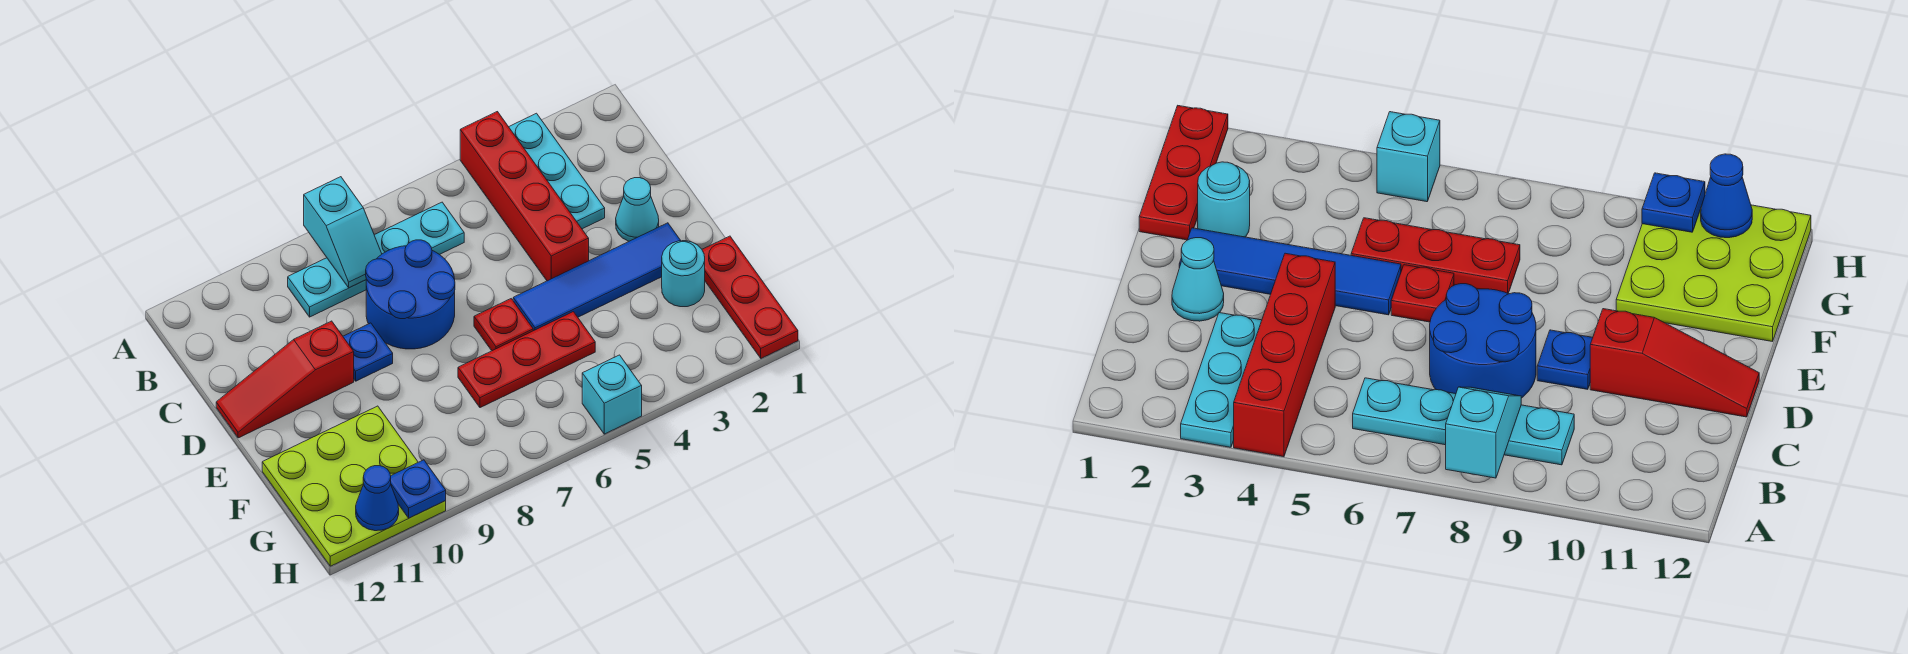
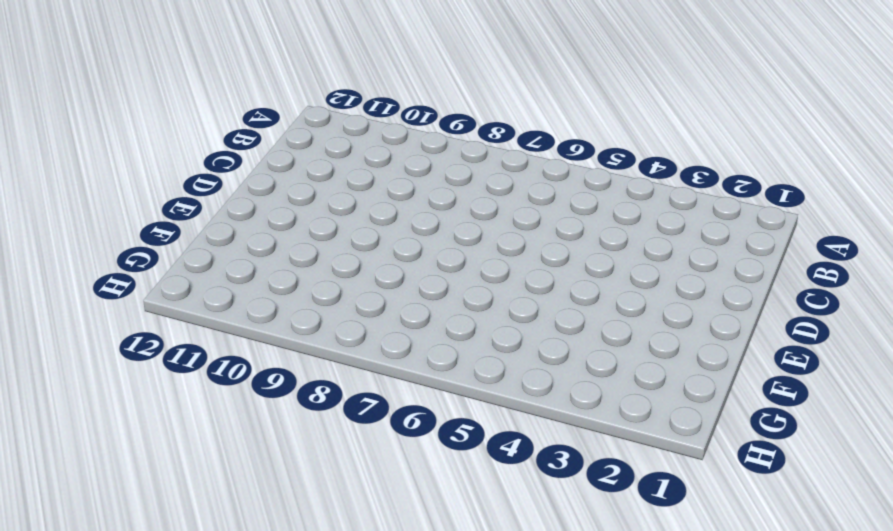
none -> cyan plate A3:C3 level 1
none -> red brick A4:D4 level 1
none -> cyan plate B6:B9 level 1

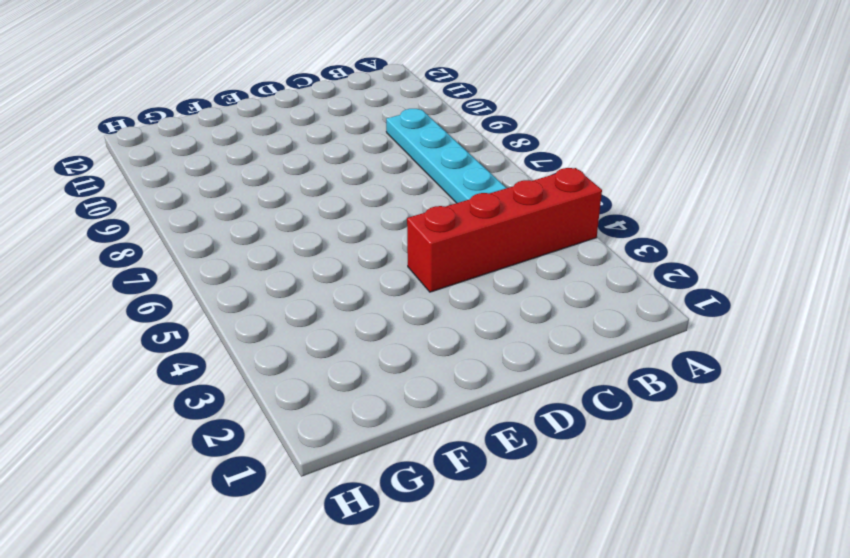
none -> cyan plate A3:C3 level 1
none -> blue round brick C7:D8 level 1
none -> cyan cone D2 level 1

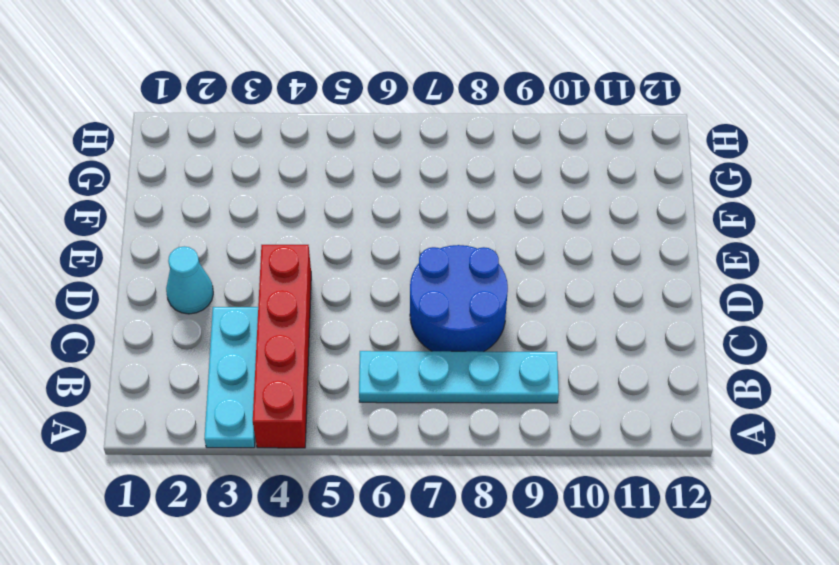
none -> blue plate D9 level 1
none -> red slope D10:D12 level 1 top 10
none -> blue tile E2:E5 level 1

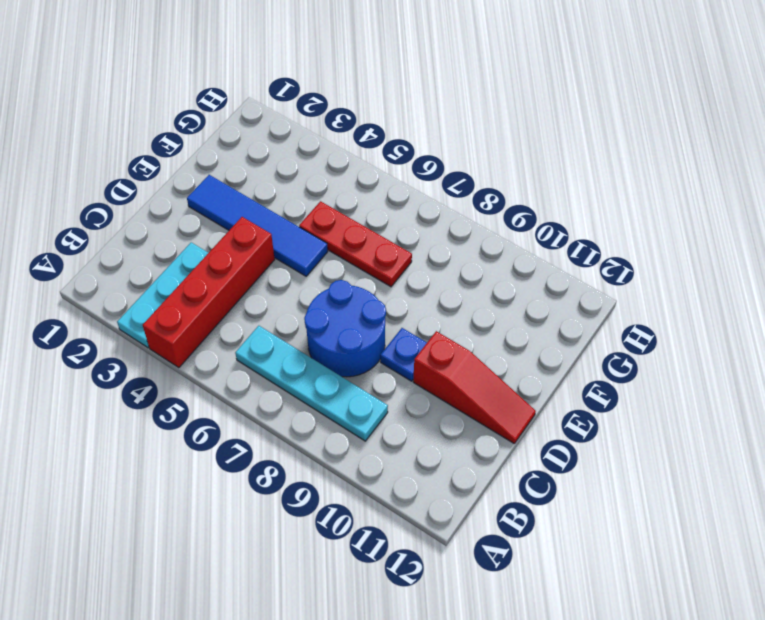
none -> cyan cone D2 level 1
none -> red plate E6 level 1
none -> red plate F1:H1 level 1

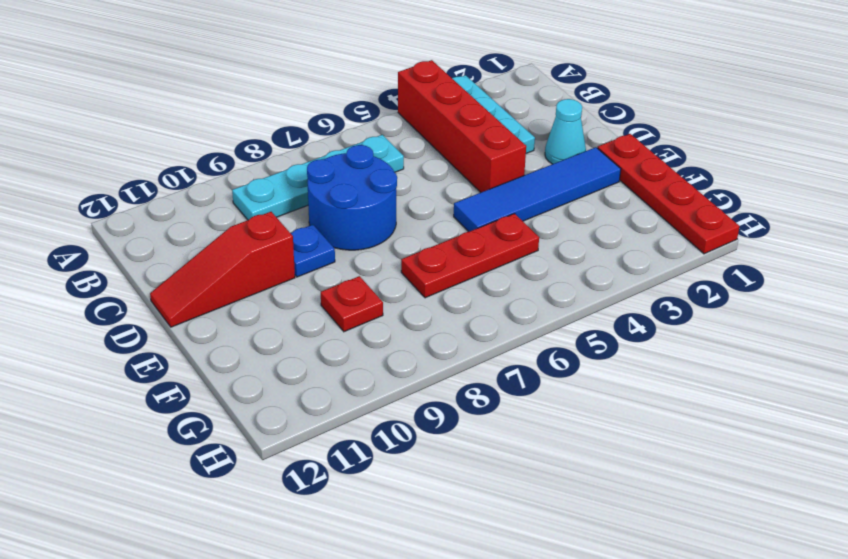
red plate E1:H1 level 1 -> red plate F1:H1 level 1
red plate F9 level 1 -> red plate E6 level 1
none -> cyan round brick F2 level 1
none -> lime plate F10:H12 level 1
none -> cyan brick H5 level 1

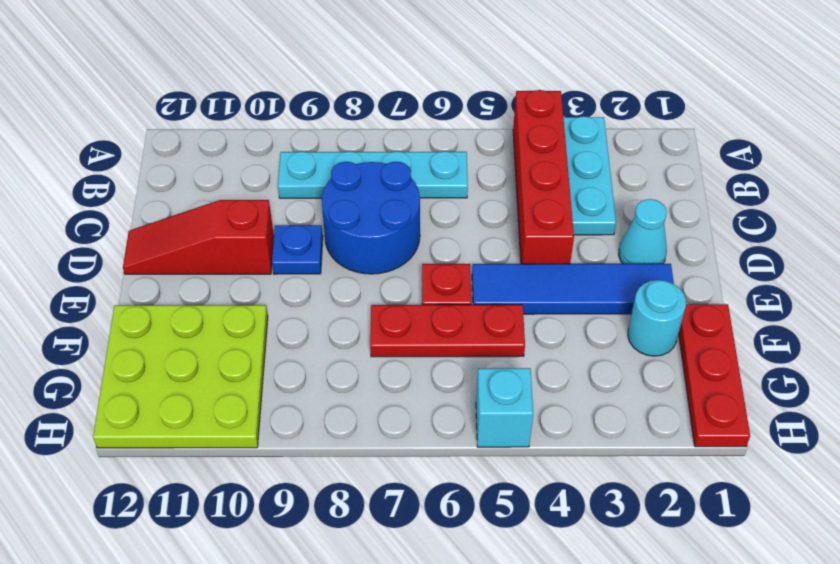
none -> cyan slope A8:B8 level 2 top A
none -> blue plate H10 level 2
none -> blue cone H11 level 2

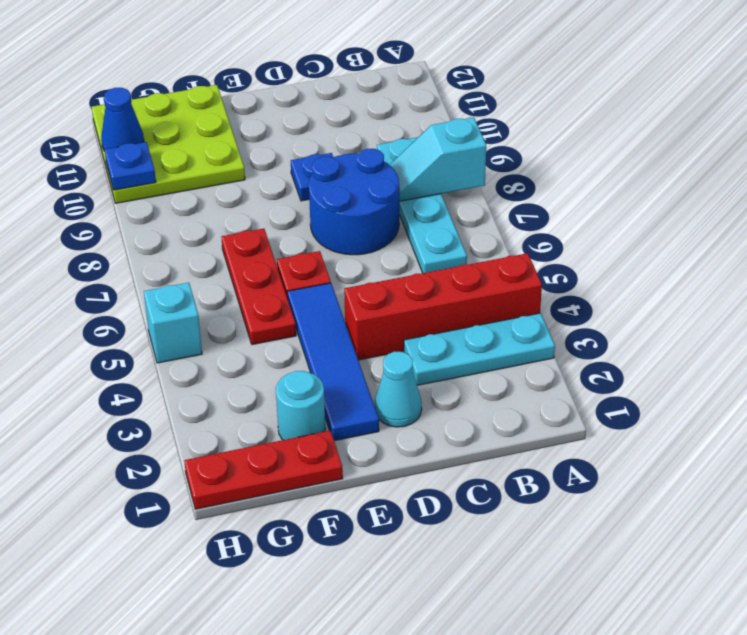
none -> red slope D10:D12 level 1 top 10

